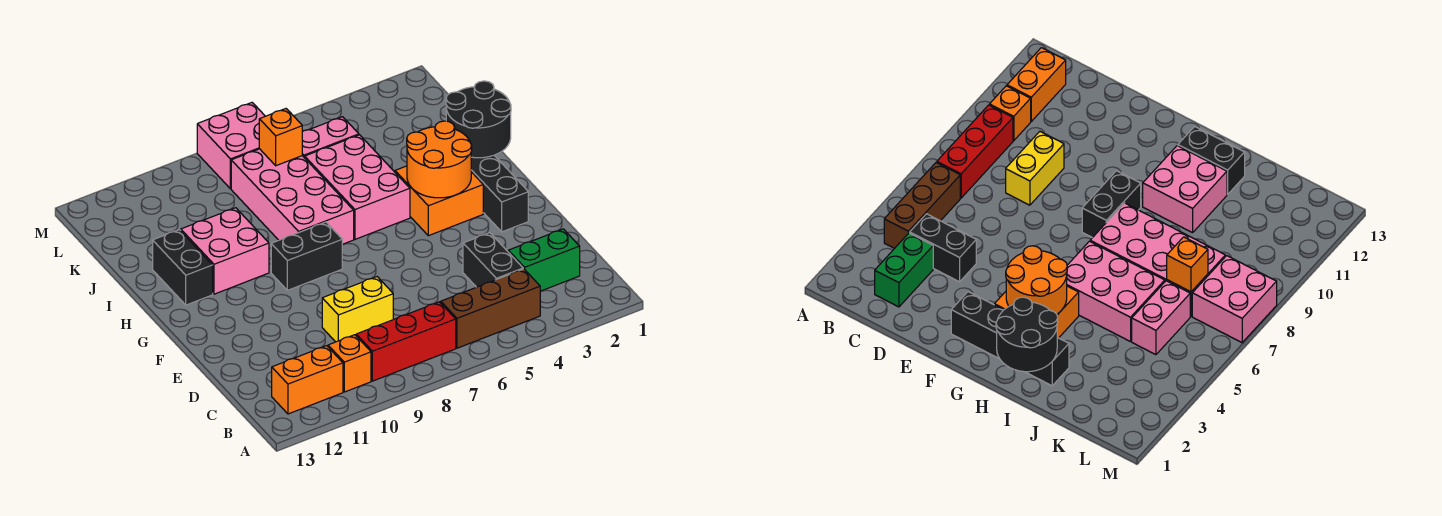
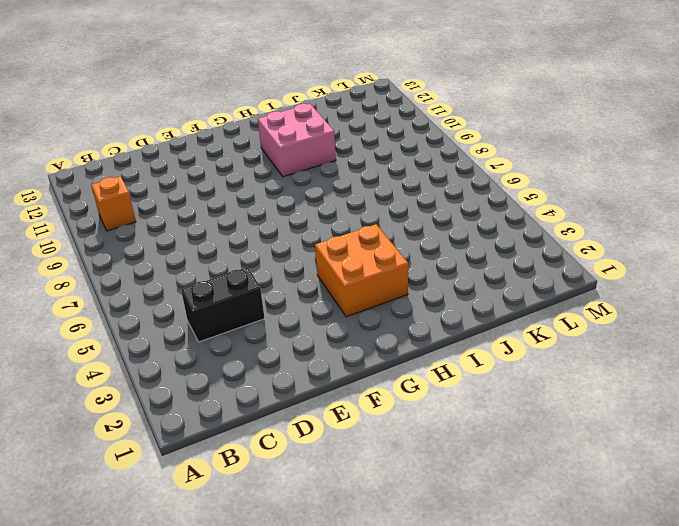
none -> brown brick B4:B6 level 1
none -> red brick B7:B9 level 1
none -> orange brick B11:B12 level 1

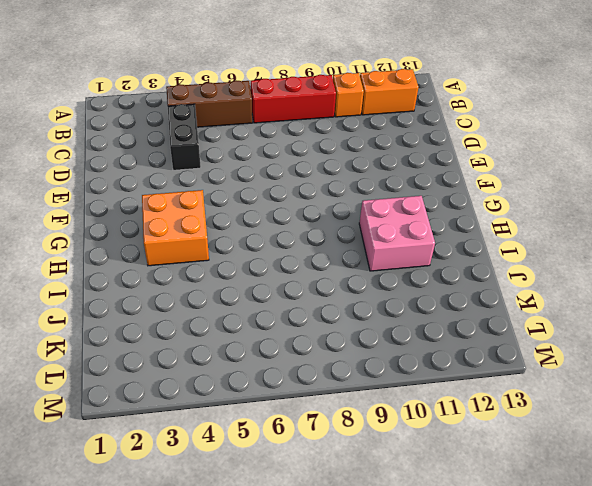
none -> green brick C2:C3 level 1
none -> yellow brick D8:D9 level 1
none -> black brick F2:I2 level 1

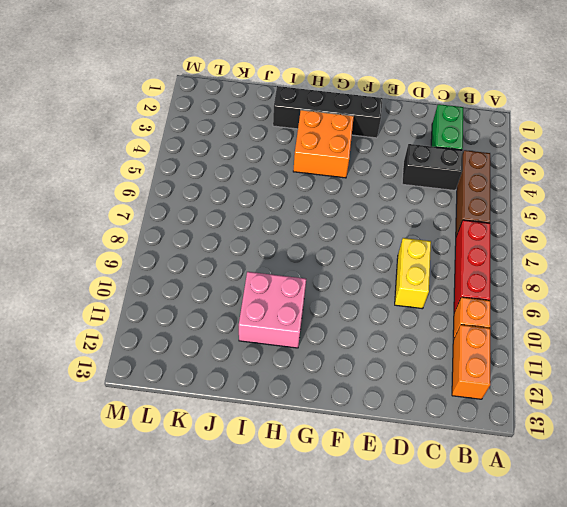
none -> black brick G8:G9 level 1
none -> pink brick H5:J6 level 1
none -> pink brick H7:K8 level 1

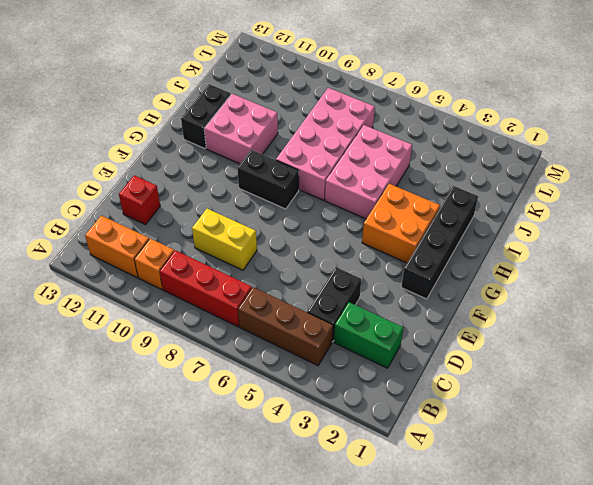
red brick D12 level 1 -> none
none -> pink brick K5:K6 level 1
none -> pink brick L7:M8 level 1
none -> orange round brick G3:H4 level 2

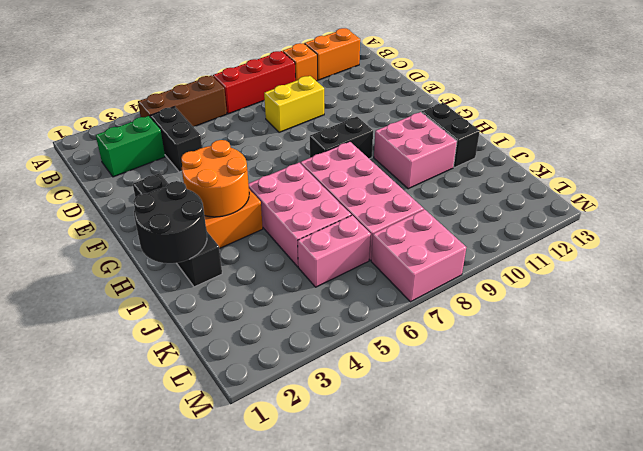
none -> orange brick K7 level 2

